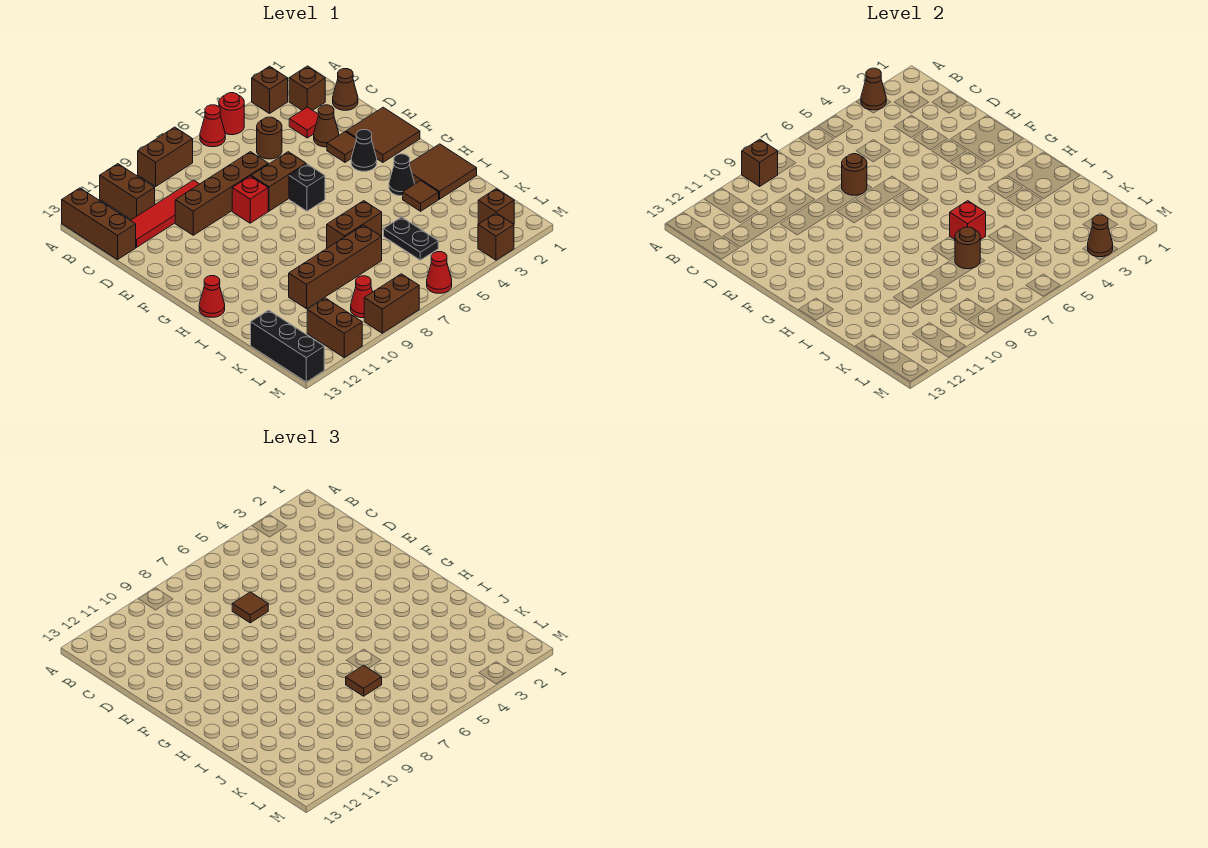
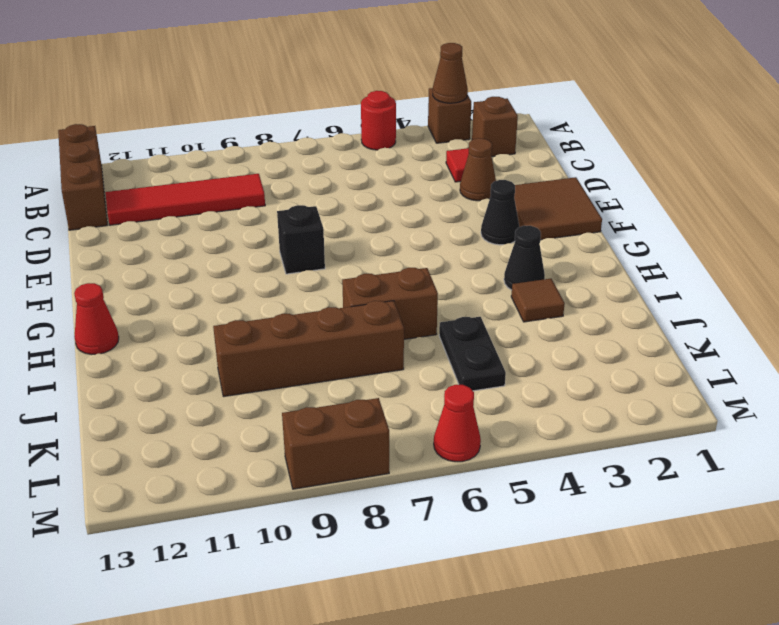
black brick F8 level 1 -> black brick F6 level 1
none -> red cone A6 level 1
none -> brown brick A8:A9 level 1
none -> brown brick A11:B11 level 1
none -> brown cone C1 level 1

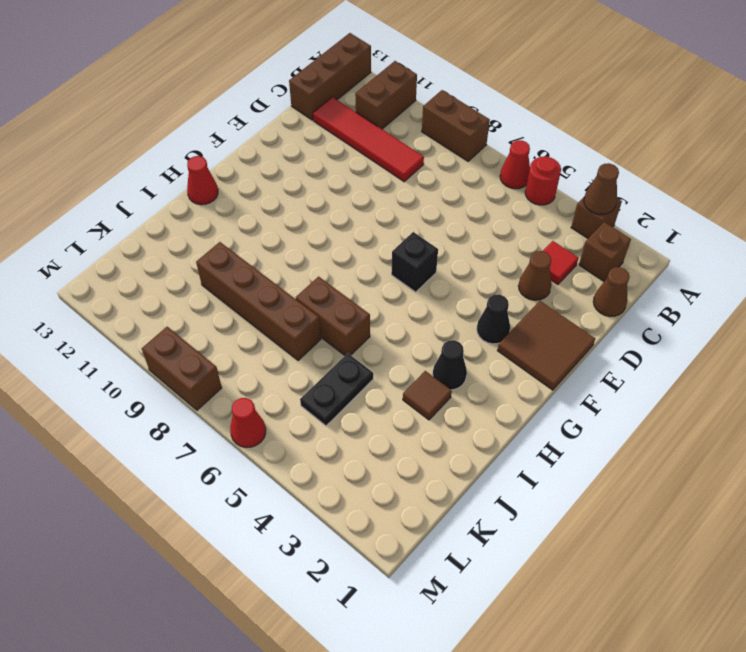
none -> brown round brick C5 level 1
none -> brown brick D7:D10 level 1
none -> brown tile E3 level 1
none -> brown brick E6:E7 level 1

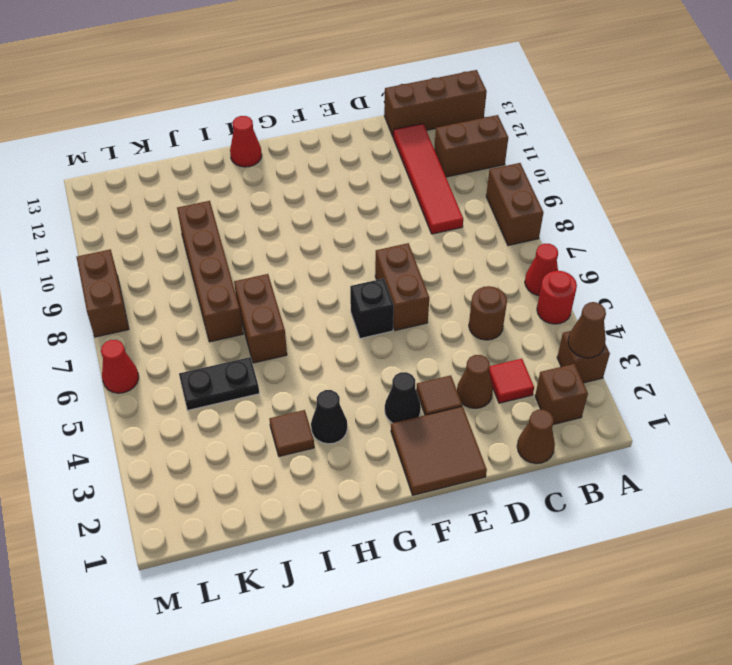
none -> brown brick D7:D10 level 1
none -> red brick E8 level 1
none -> brown tile H1:I2 level 1
none -> black brick K13:M13 level 1

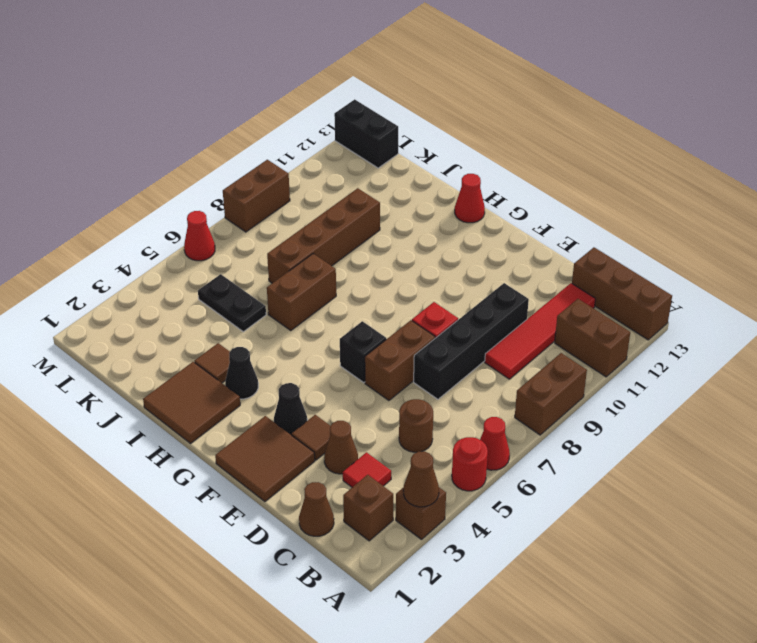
black brick D7:D10 level 1 -> brown brick D7:D10 level 1
black brick L13:M13 level 1 -> black brick K13:M13 level 1
none -> brown brick L2 level 1
none -> red cone L9 level 1
none -> brown brick L11:M11 level 1
none -> brown brick M3 level 1

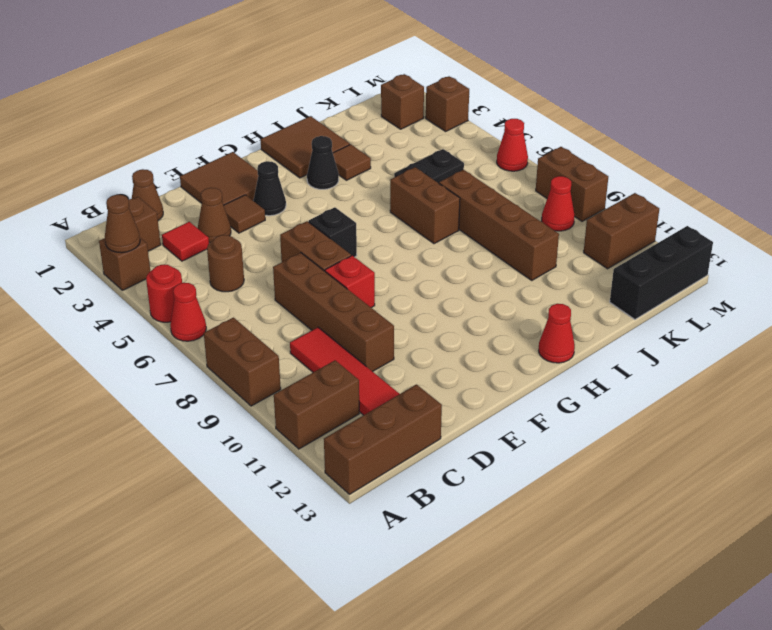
none -> brown brick A9 level 2
none -> brown round brick D7 level 2
none -> red brick I6 level 2
none -> brown round brick J7 level 2

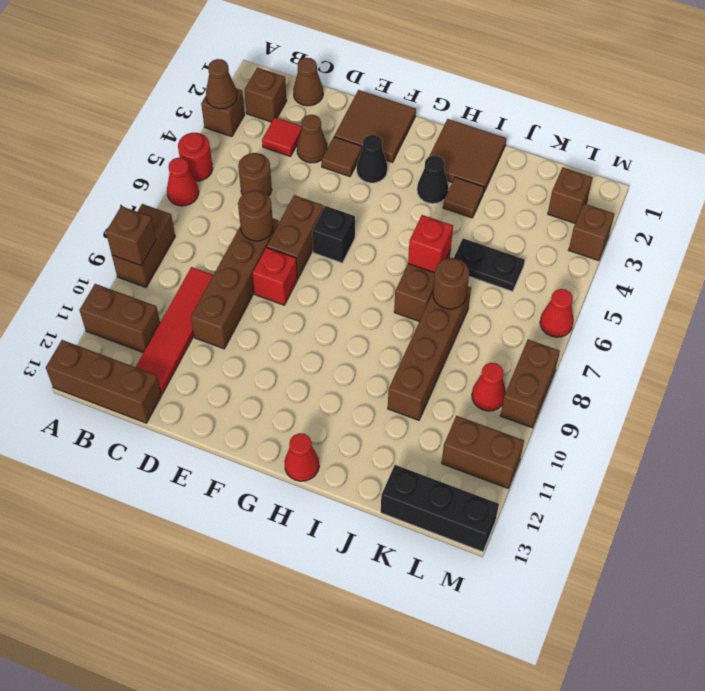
none -> brown cone M3 level 2
none -> brown tile D7 level 3
none -> brown tile J7 level 3

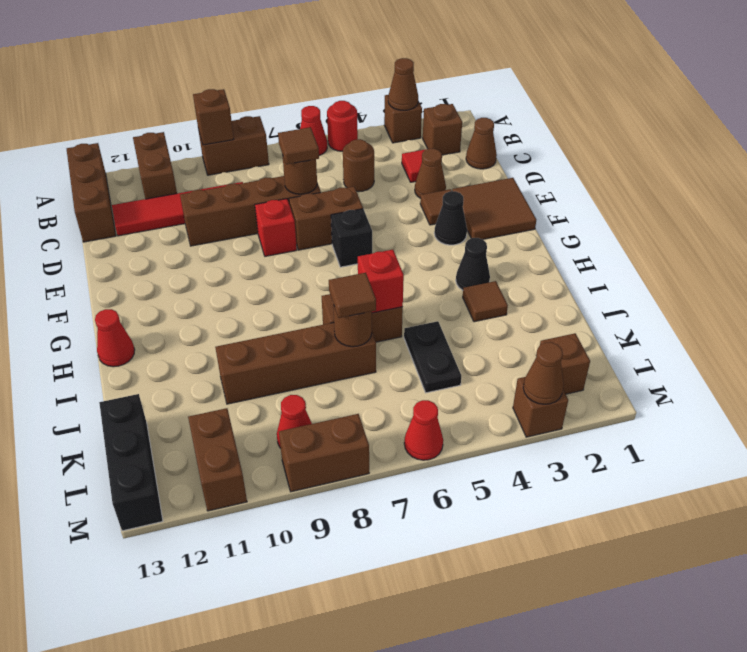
none -> brown tile H1:I2 level 1

